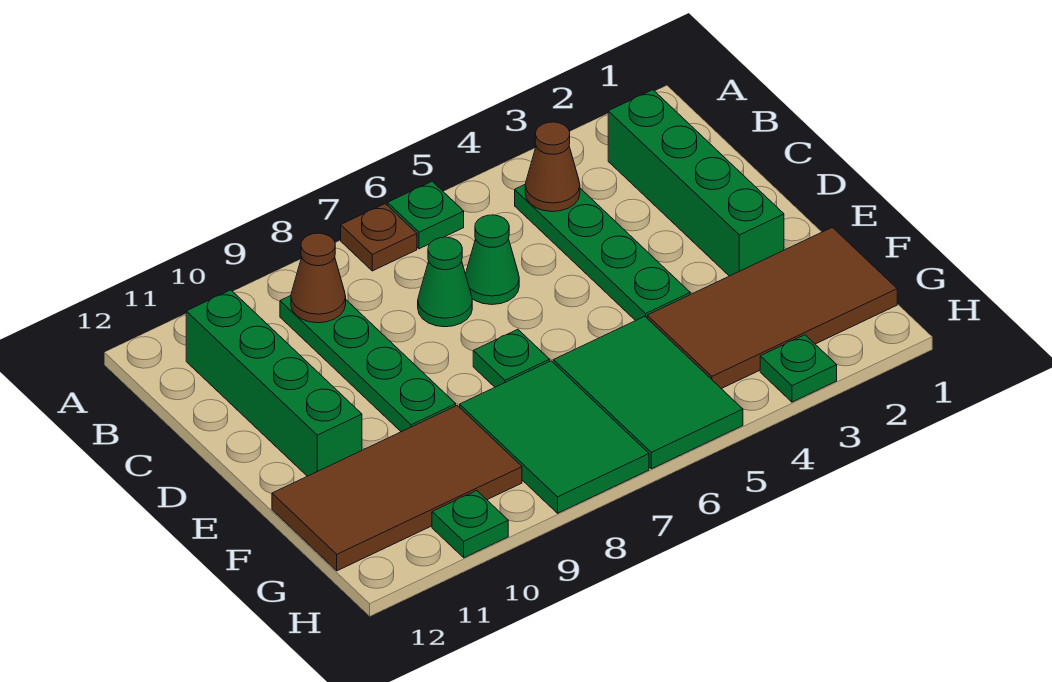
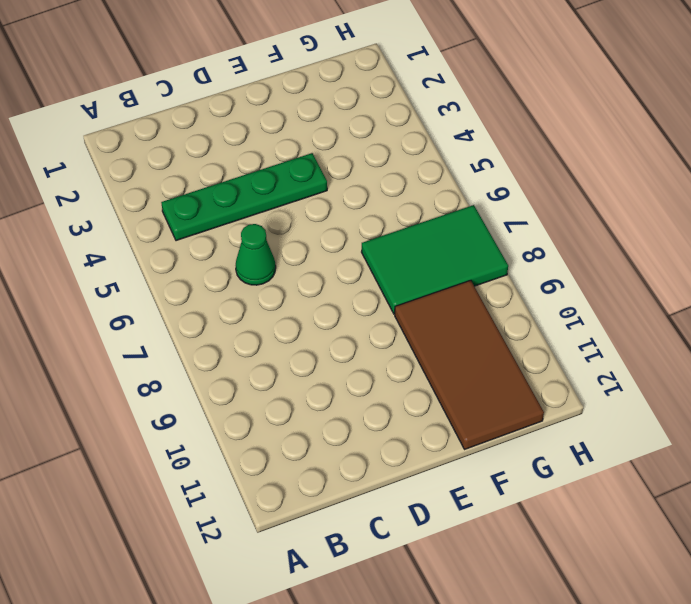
none -> green plate A6 level 1
none -> brown plate A7 level 1
none -> green brick B2:E2 level 1

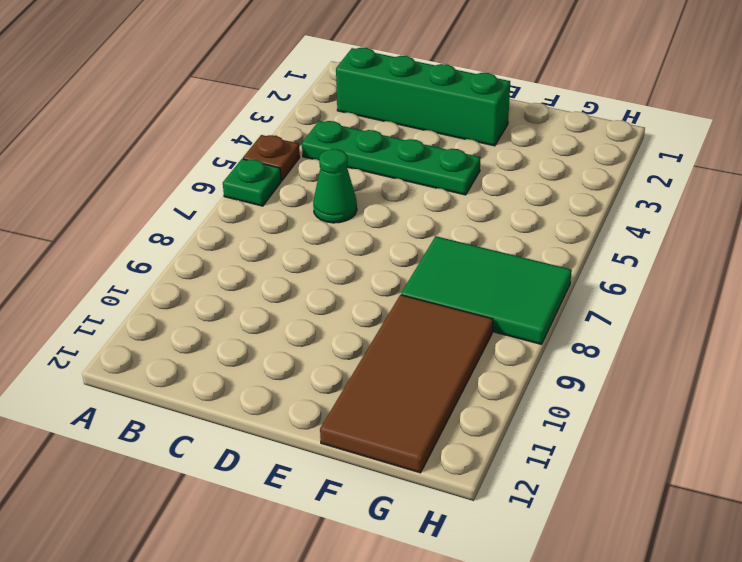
brown plate A5 level 1 -> brown plate A7 level 1
none -> green plate B9:E9 level 1
none -> green brick B11:E11 level 1
none -> green cone C7 level 1

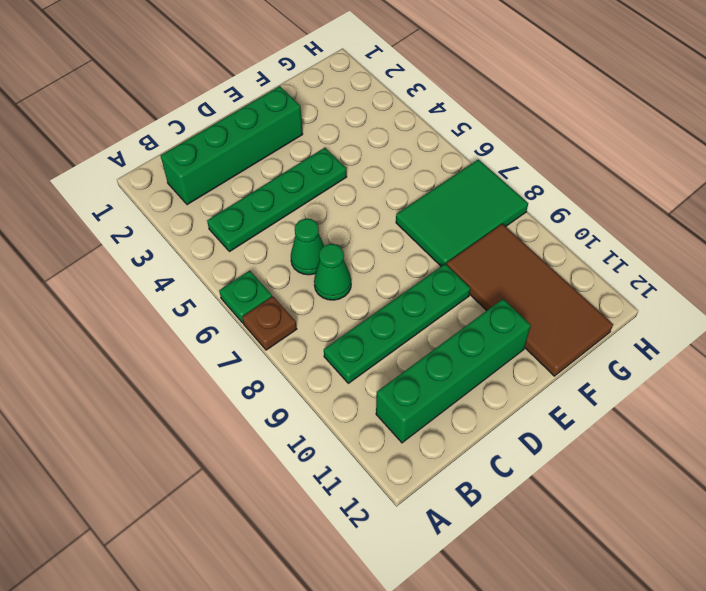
none -> green plate E7 level 1
none -> brown tile F1:G4 level 1
none -> green tile F5:H6 level 1

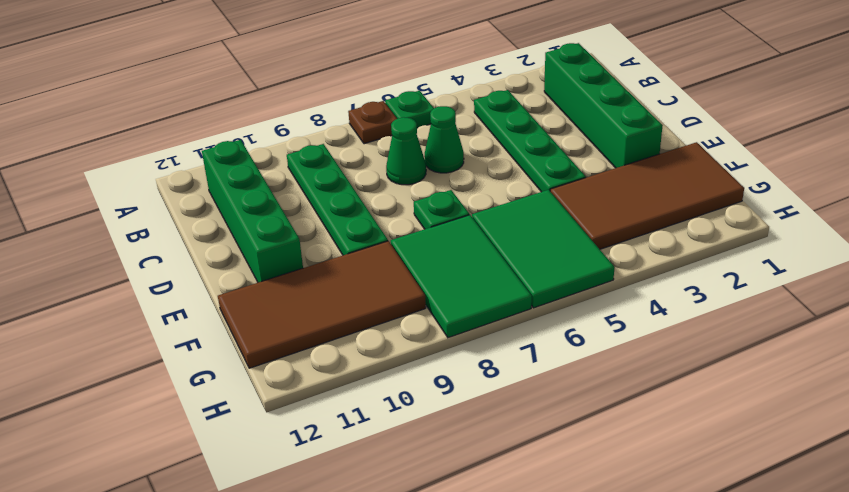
none -> green plate H3 level 1
none -> green plate H10 level 1
none -> brown cone B4 level 2

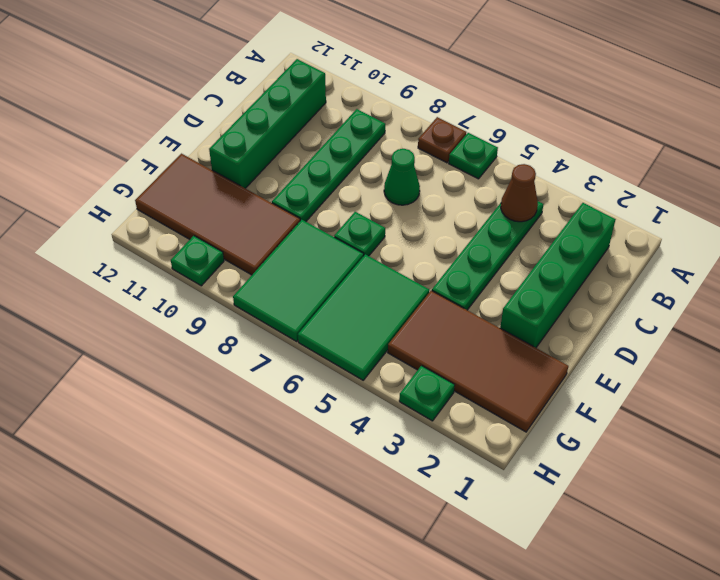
none -> green cone C6 level 1
none -> brown cone B9 level 2

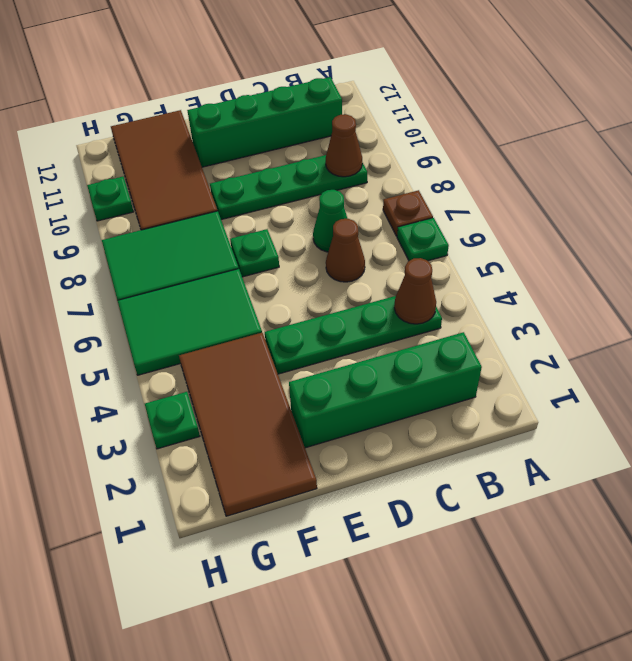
brown cone C6 level 1 -> green cone C6 level 1

